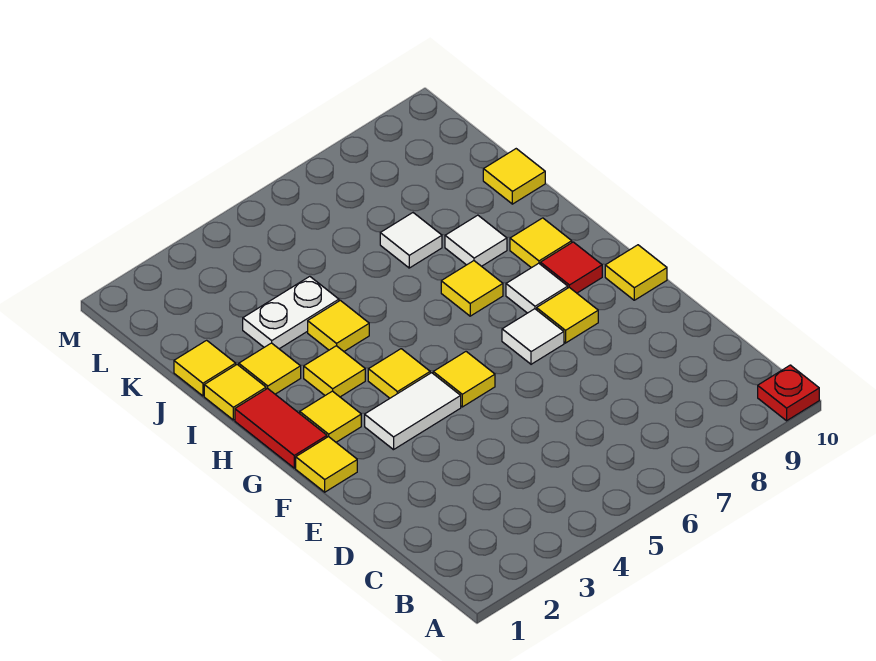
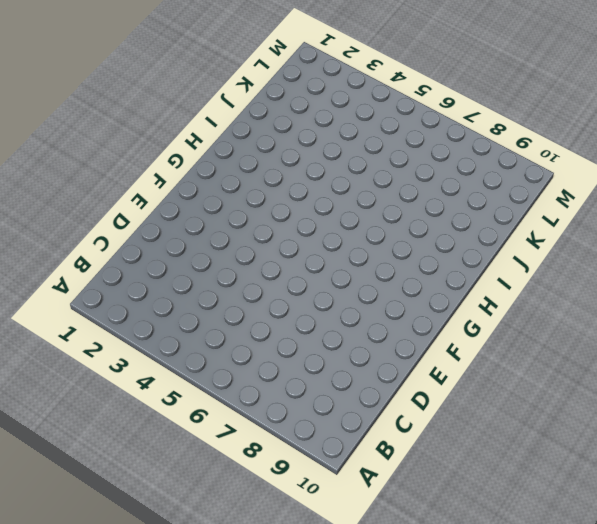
none -> red plate A10 level 1
none -> yellow tile F1 level 1
none -> white tile F3:F4 level 1

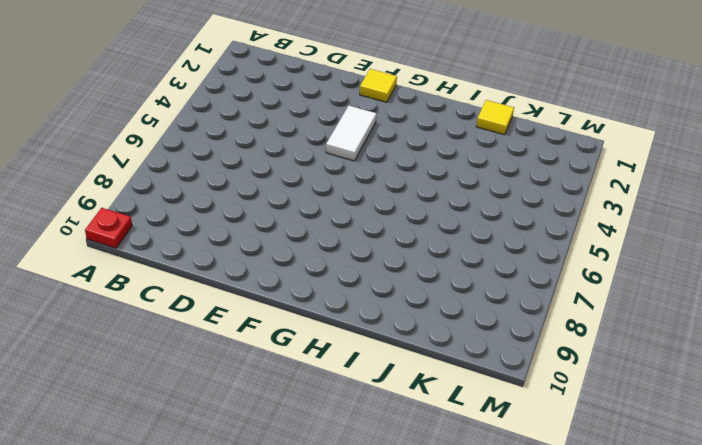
none -> yellow tile F5 level 1
none -> white tile F7 level 1
none -> yellow tile F8 level 1

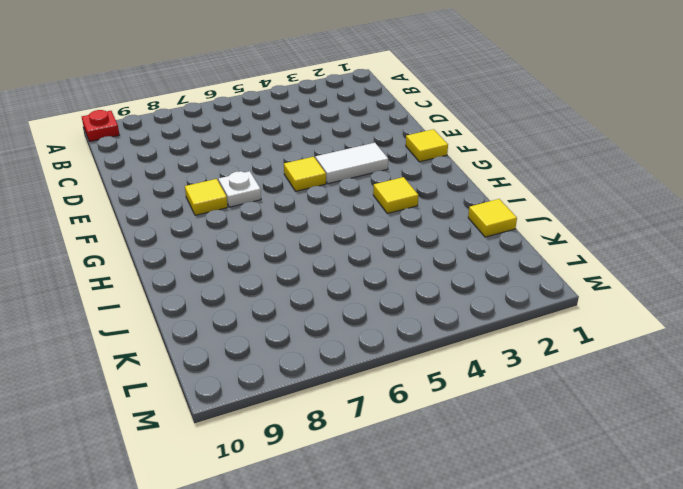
white plate F7 level 1 -> white tile F7 level 1
none -> yellow tile F10 level 1
none -> red tile G1:H1 level 1
none -> yellow tile G2 level 1

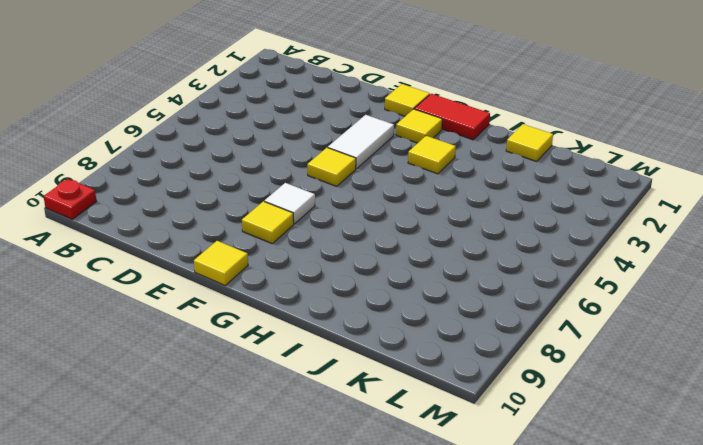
none -> yellow tile G4 level 1
none -> white tile G8 level 1
none -> red tile G9 level 1

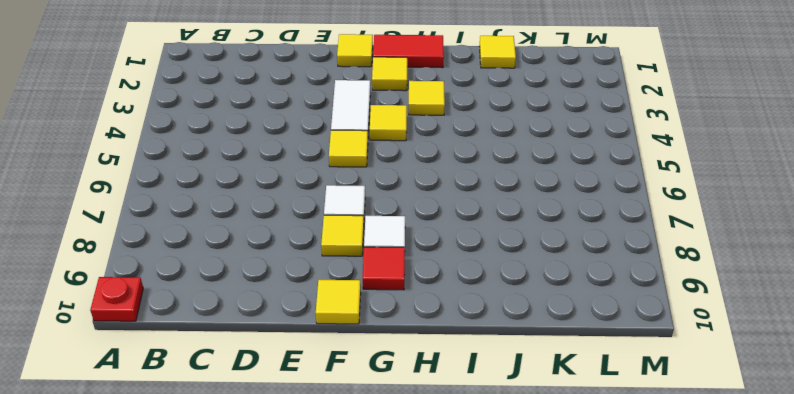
none -> yellow tile H7 level 1
none -> yellow tile H9 level 1
none -> yellow tile I1 level 1

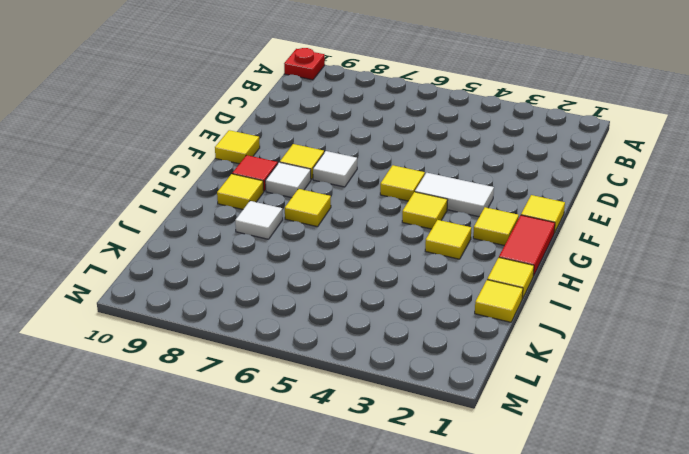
none -> yellow tile I2 level 1
none -> yellow tile I4 level 1
none -> white plate J3:J4 level 1

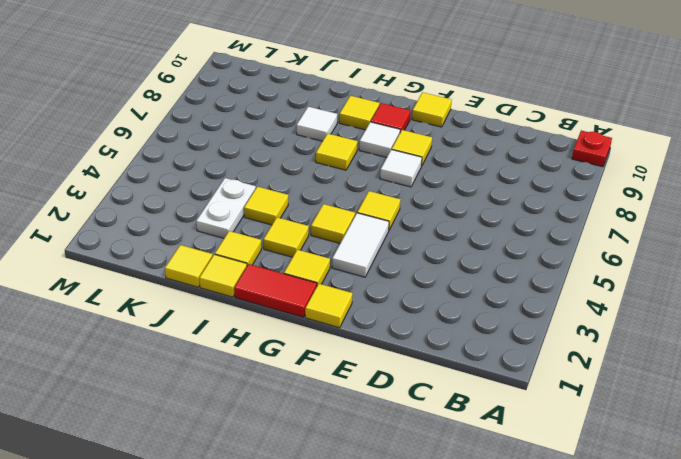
none -> white tile J7 level 1
none -> yellow tile J10 level 1

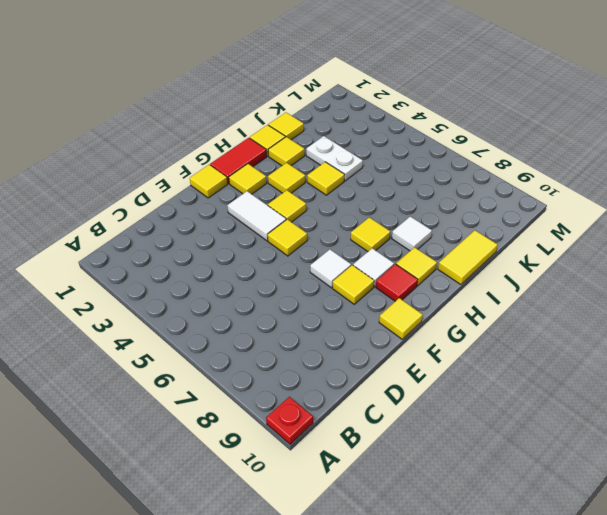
yellow tile I10:J10 level 1 -> yellow tile J10 level 1
none -> white tile J7 level 1

